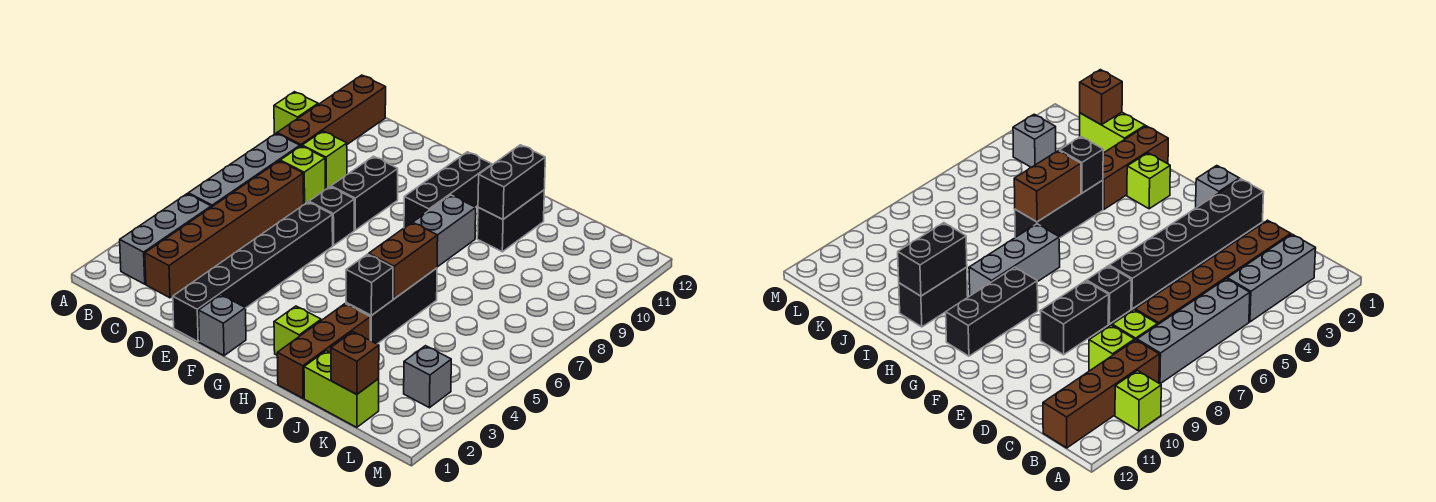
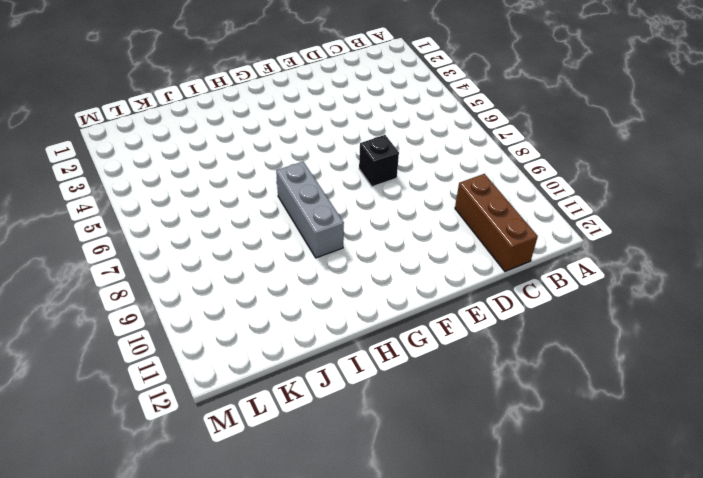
brown brick C10:C12 level 1 -> brown brick I1:I3 level 1
none -> lime brick A10 level 1
none -> grey brick B2:B4 level 1
none -> grey brick B5:B8 level 1

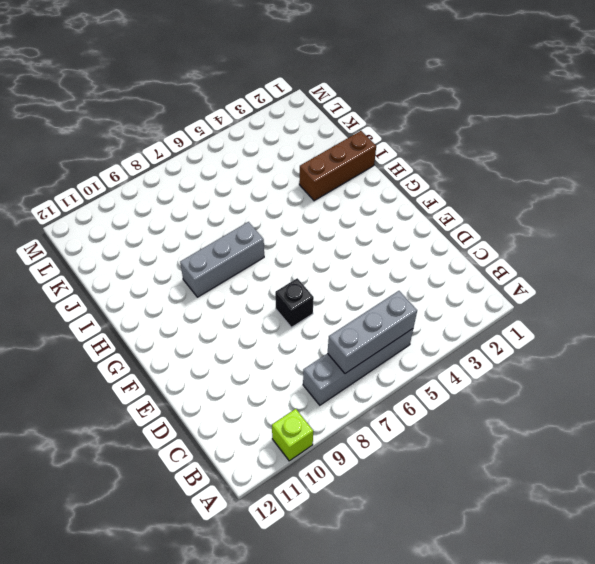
grey brick B5:B7 level 2 -> grey brick B2:B4 level 1
none -> brown brick B9:B12 level 1
none -> brown brick C2:C7 level 1
none -> lime brick C8 level 1

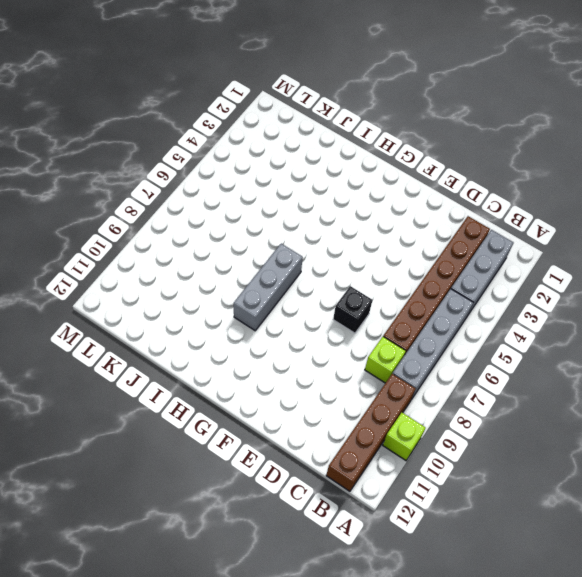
none -> lime brick C9 level 1
none -> black brick E1:E6 level 1
none -> black brick E8:E9 level 1

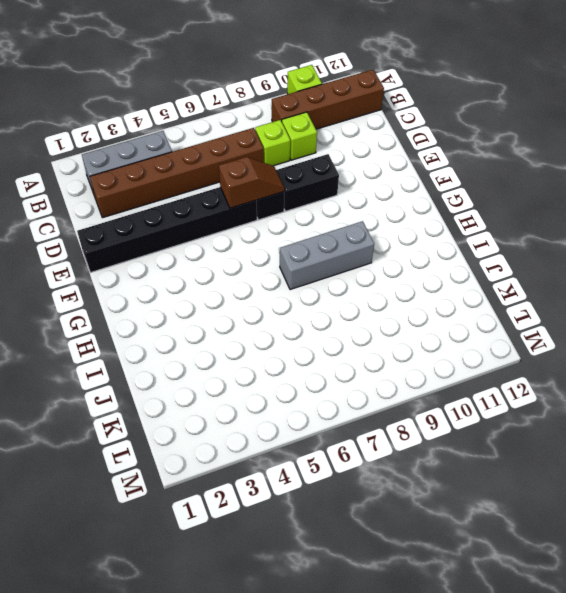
brown slope E6:E7 level 2 top 6 -> none
none -> grey brick B5:B8 level 1
none -> grey brick F1 level 1
none -> black brick G9:G11 level 1

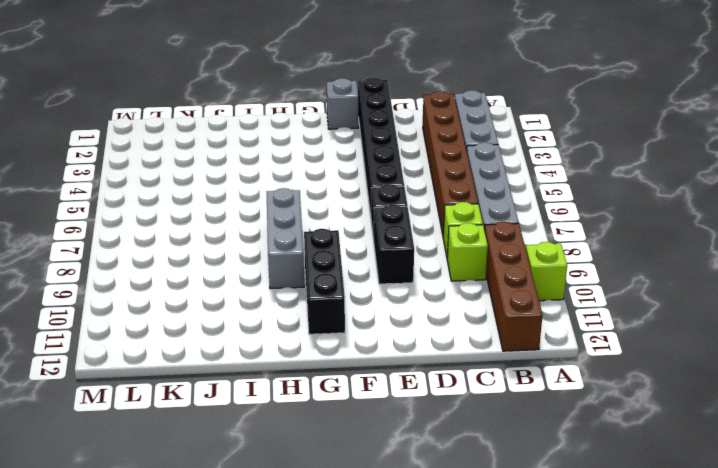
none -> lime brick H2 level 1
none -> brown brick I1:I3 level 1
none -> black brick I4:I6 level 1

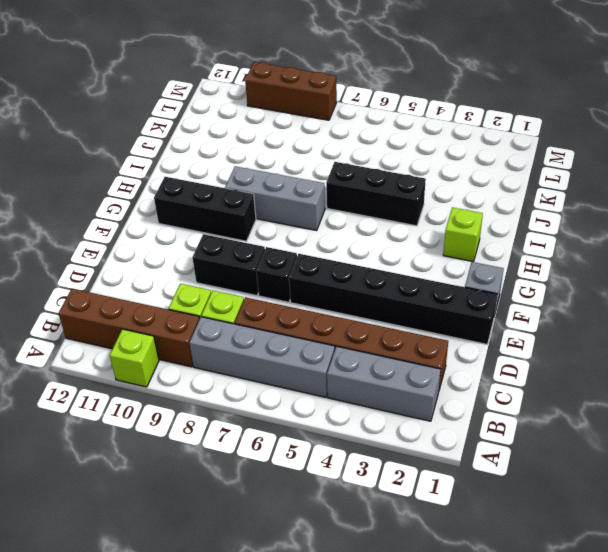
brown brick M8:M10 level 1 -> brown brick I1:I3 level 1
none -> black brick I10:I11 level 1
none -> lime brick J1:K1 level 1
none -> grey brick L3 level 1

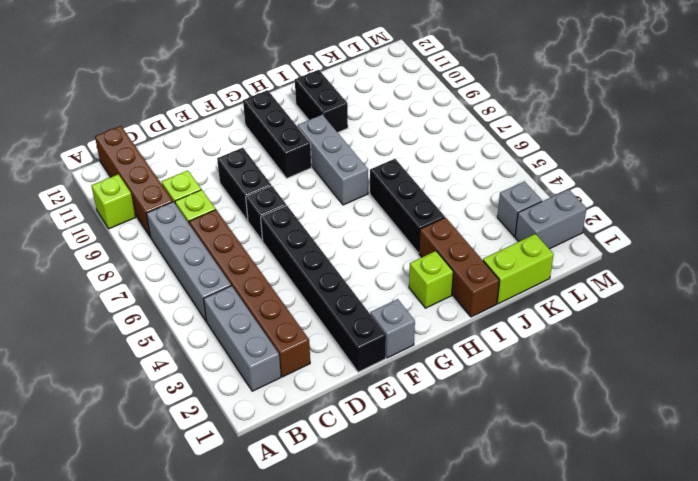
grey brick L2:M2 level 1 -> none
none -> black brick I4 level 2
none -> brown brick I5:I6 level 2
none -> black brick I10:I11 level 2

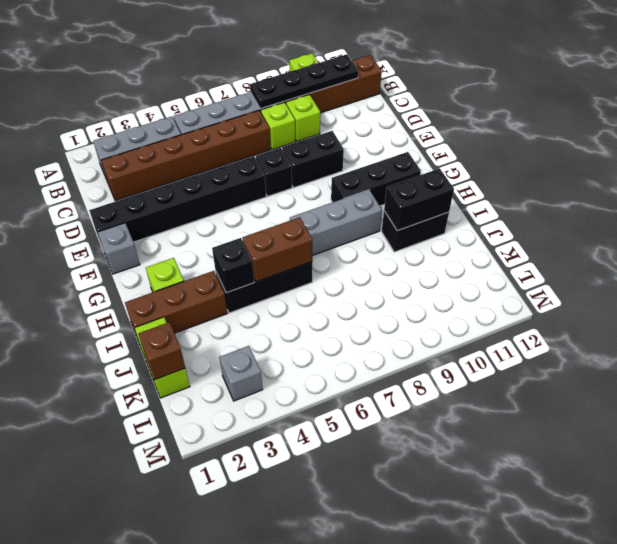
black plate B8:B11 level 2 -> none

